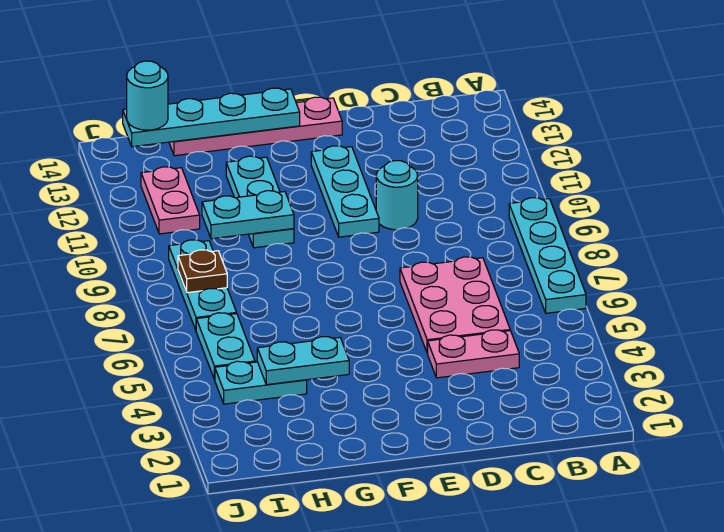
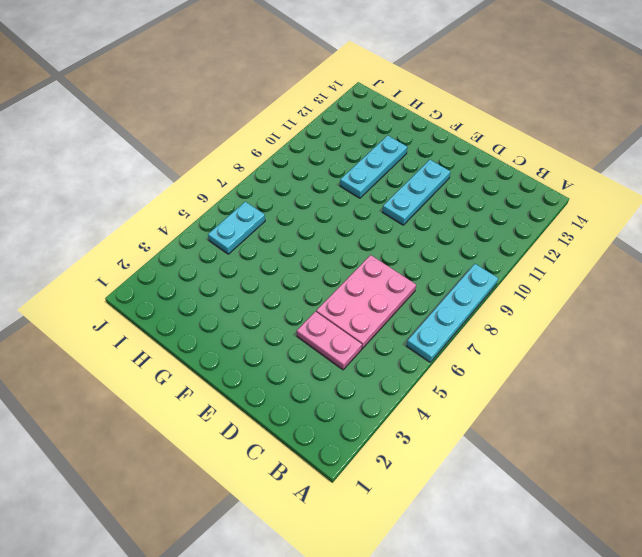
none -> cyan round brick D10 level 1
none -> pink plate E14:H14 level 1
none -> cyan plate H4:I4 level 1

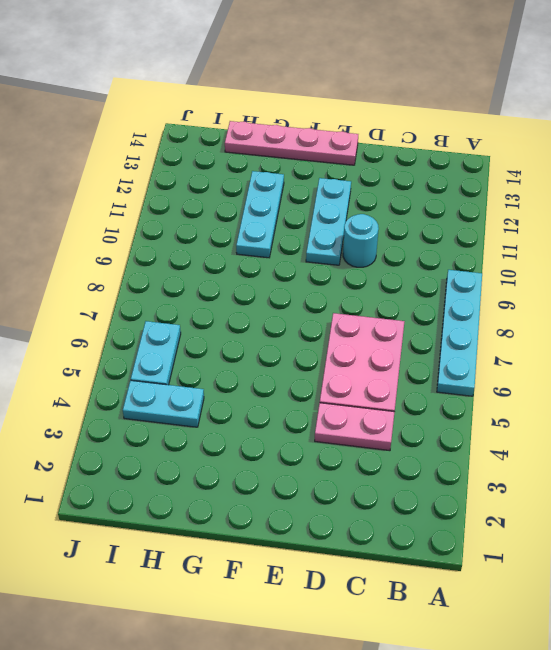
none -> cyan plate I7:I9 level 1
none -> pink plate I11:I12 level 1
none -> cyan plate F14:I14 level 2

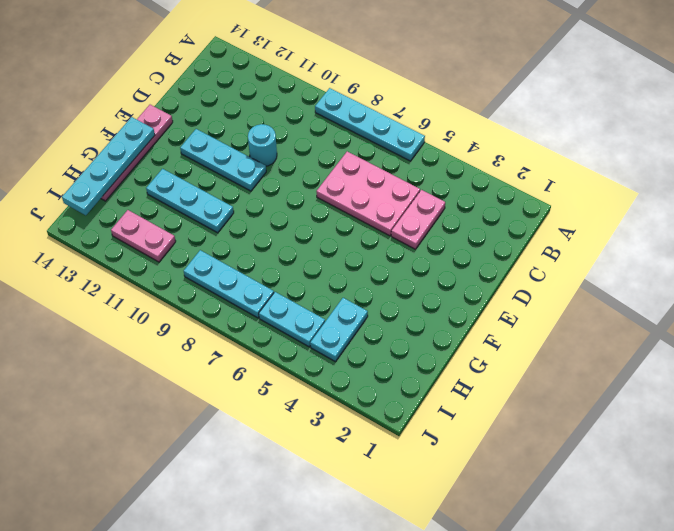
none -> cyan plate G4:H4 level 2
none -> cyan plate G10:H10 level 2
none -> brown plate I8 level 2

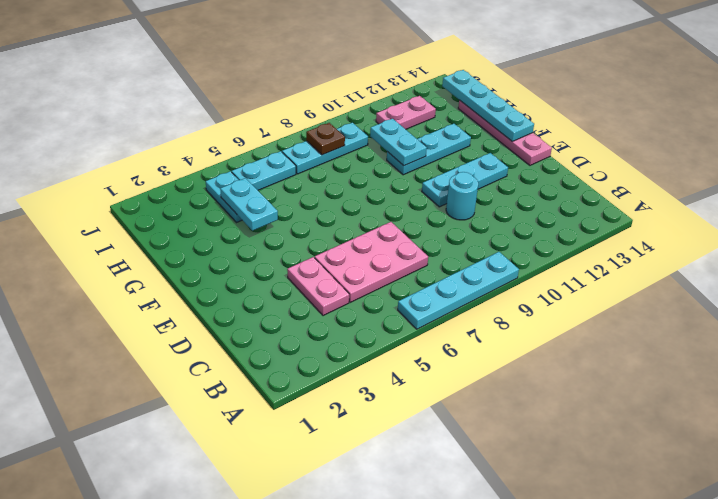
none -> cyan round brick I14 level 3

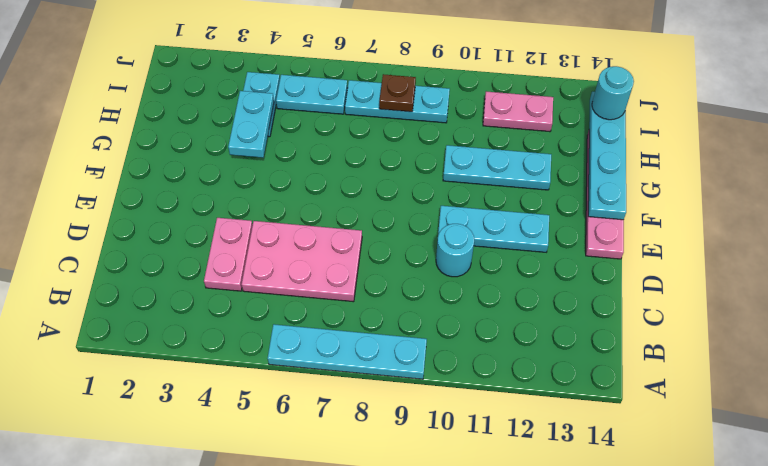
none -> cyan plate G10:H10 level 2

